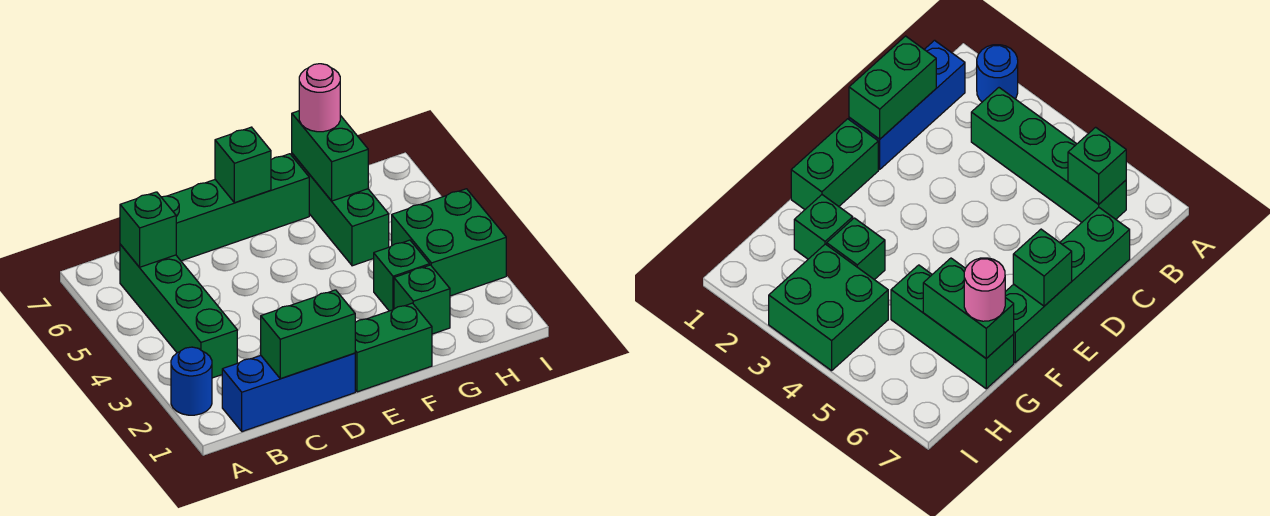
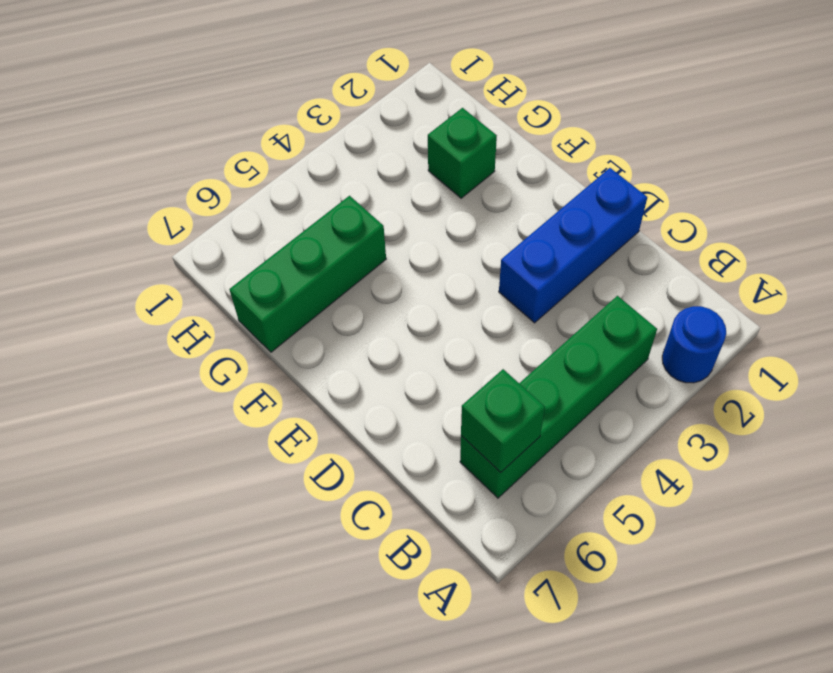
blue brick D1:D3 level 1 -> blue brick B1:D1 level 1
none -> green brick C7:F7 level 1
none -> green brick E1:F1 level 1
none -> green brick G3 level 1

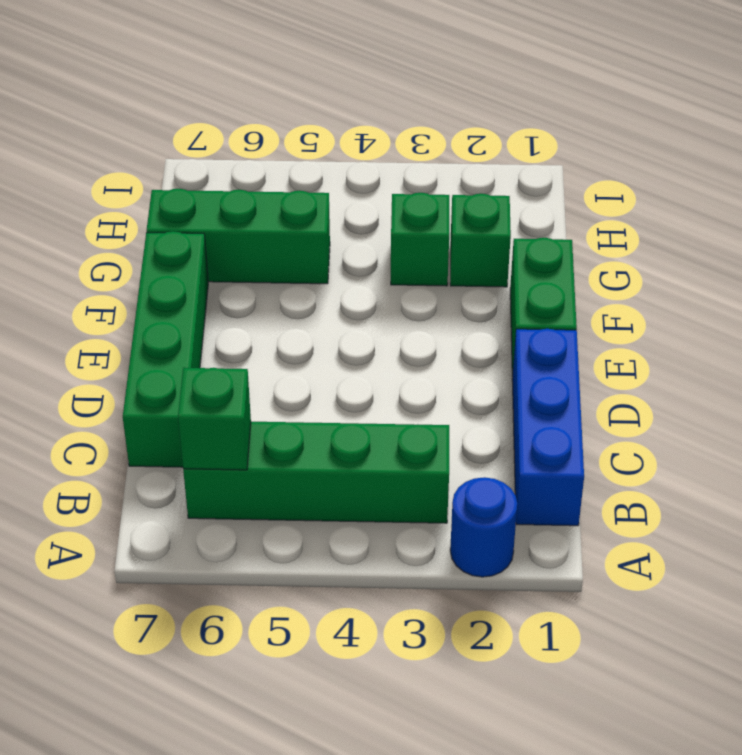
none -> green brick H3:I4 level 1
none -> green brick C1:D1 level 2
none -> green brick E7 level 2

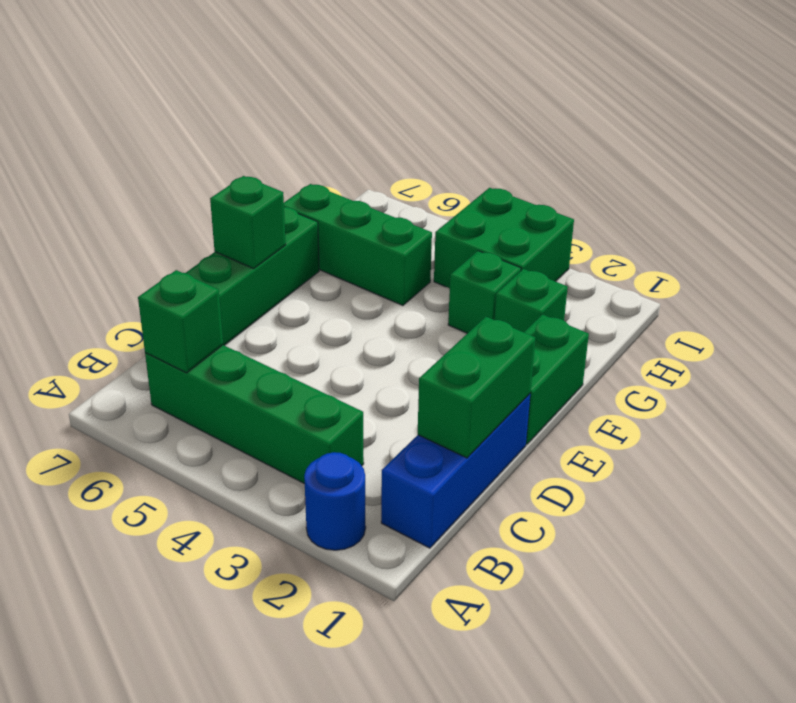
none -> green brick G6:G7 level 2
none -> pink round brick G7 level 3

